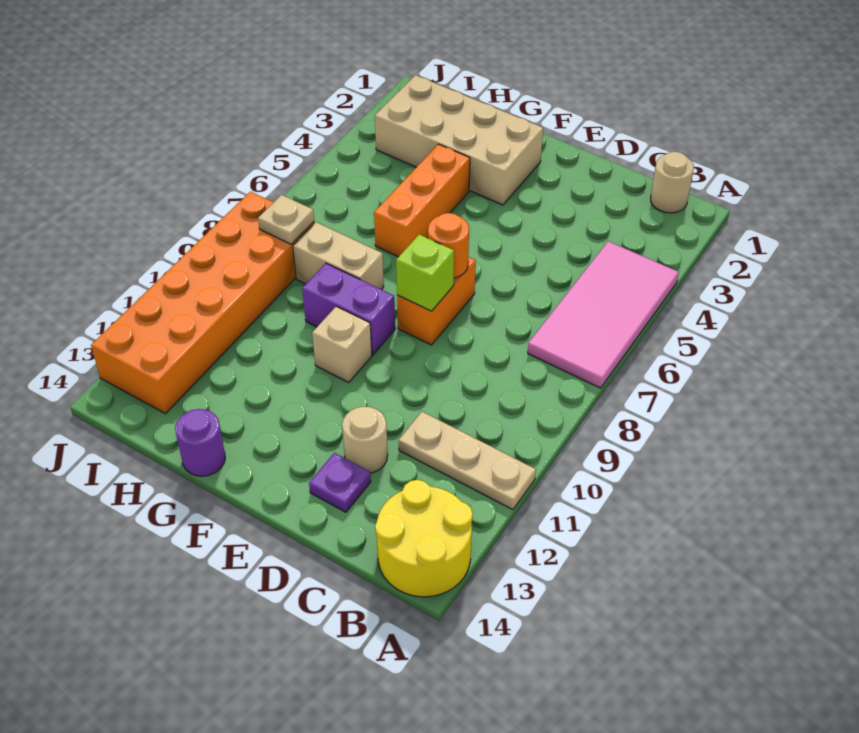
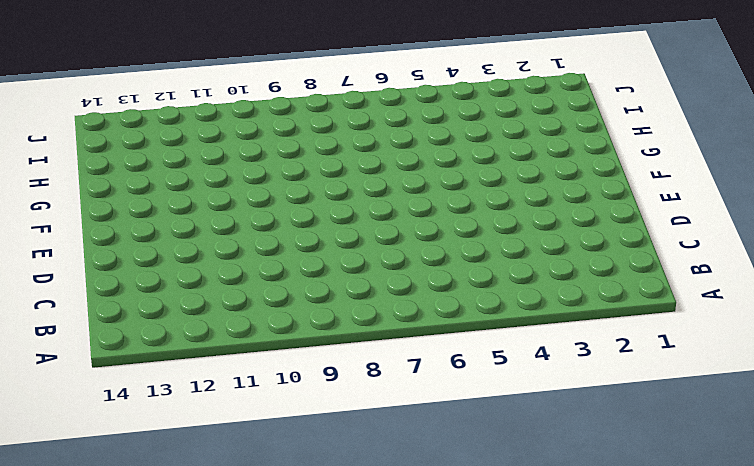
none -> pink tile A4:B7 level 1
none -> tan plate A11:C11 level 1
none -> yellow round brick A13:B14 level 1

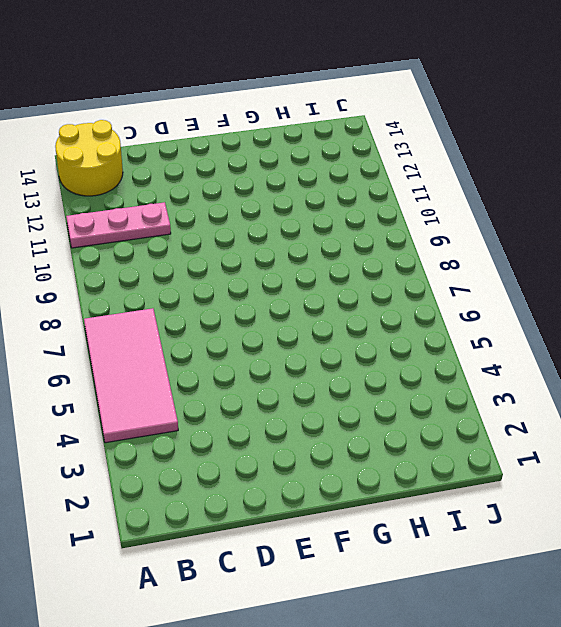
pink plate A11:C11 level 1 -> tan plate A11:C11 level 1
none -> tan round brick B1 level 1
none -> tan round brick D12 level 1
none -> purple plate D13 level 1

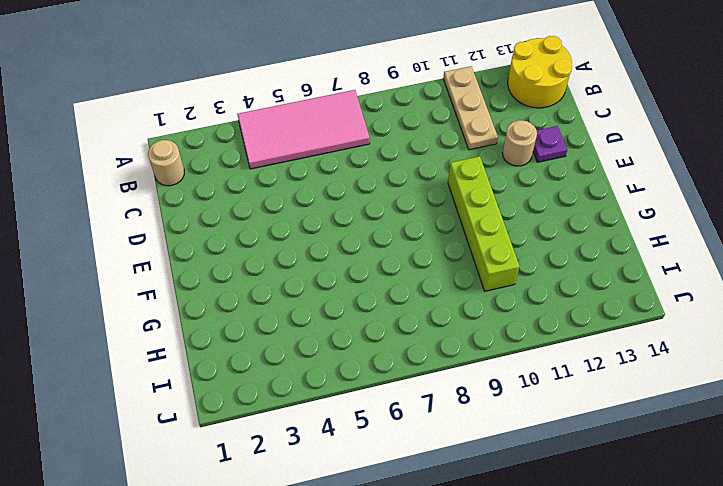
lime brick E10:H10 level 1 -> tan brick F10 level 1
none -> orange brick E7:E8 level 1
none -> tan brick F2:I3 level 1
none -> purple brick F9:G9 level 1

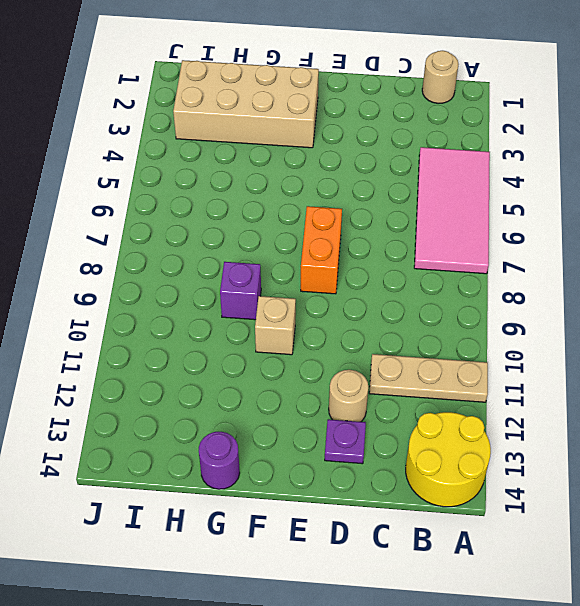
purple brick G9 level 1 -> purple brick F9:G9 level 1
none -> orange brick G4:G6 level 1
none -> tan brick G8:H8 level 1
none -> orange brick I8:J13 level 1

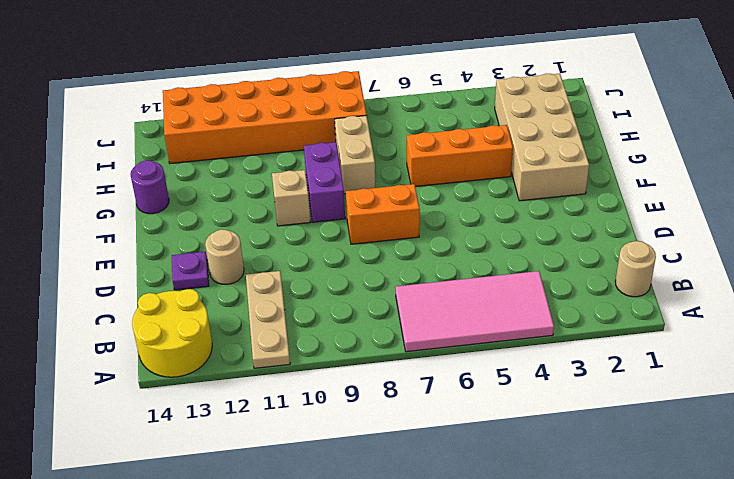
none -> orange round brick E7 level 2
none -> lime brick E8 level 2
none -> tan plate I8 level 2

